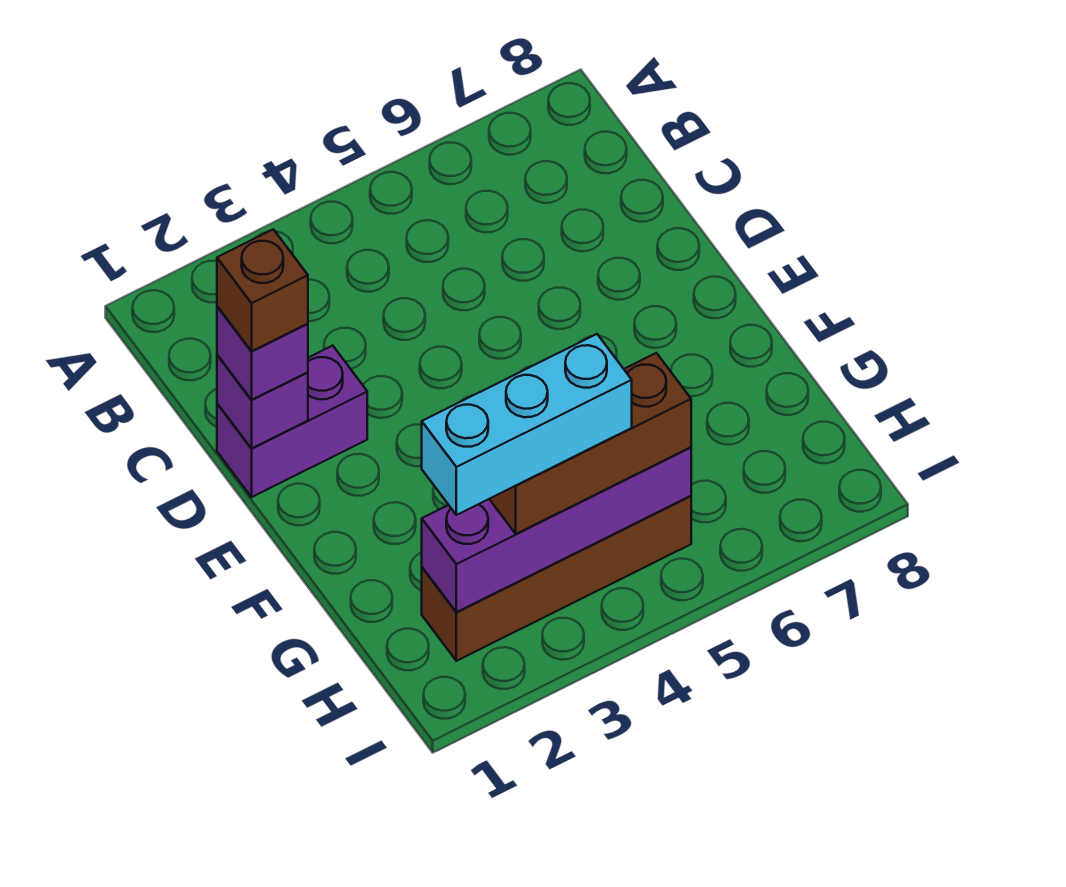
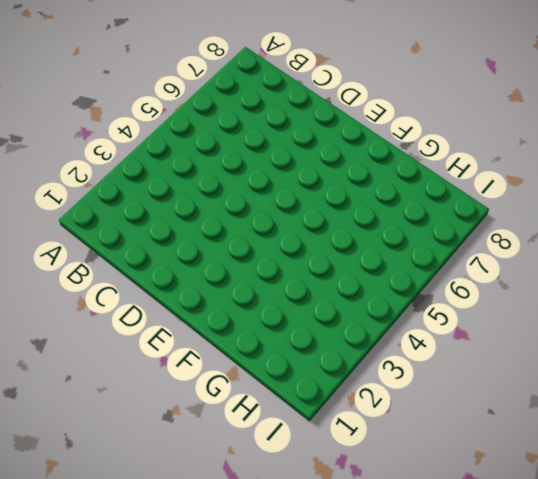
none -> purple brick D1:D2 level 1
none -> brown brick H2:H5 level 1

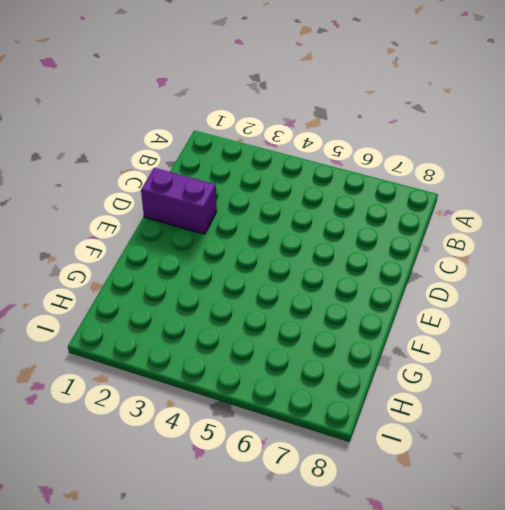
none -> brown brick H2:H5 level 1
none -> purple brick D1 level 2

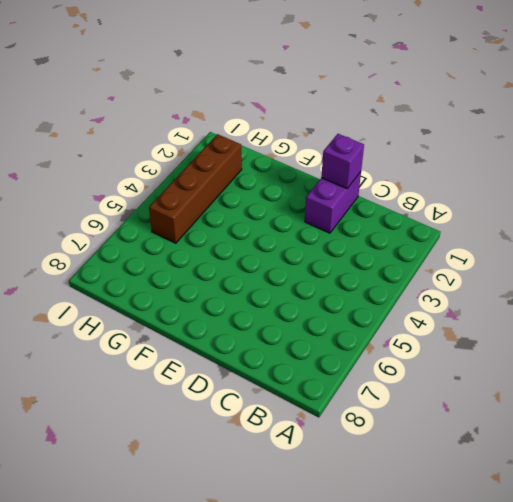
none -> purple brick H2:H5 level 2
none -> purple brick D1 level 3

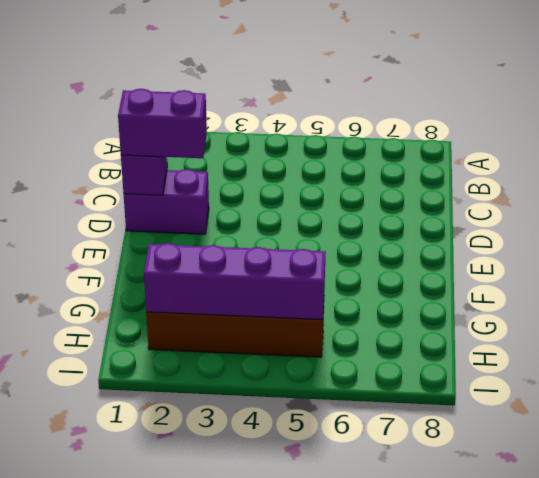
purple brick D1:D2 level 3 -> purple brick D1 level 3
none -> brown brick H3:H5 level 3
none -> brown brick D1 level 4

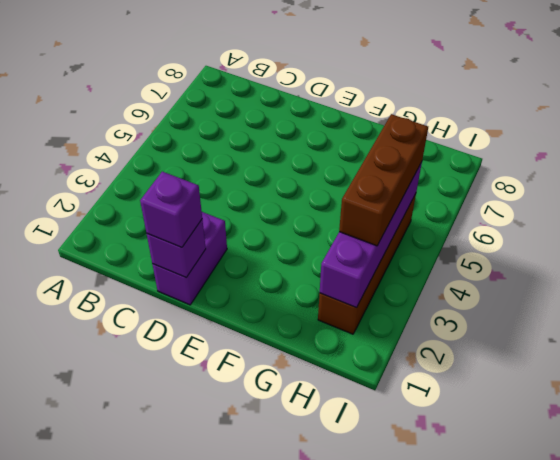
none -> brown brick D1 level 4
none -> cyan brick H2:H4 level 4

